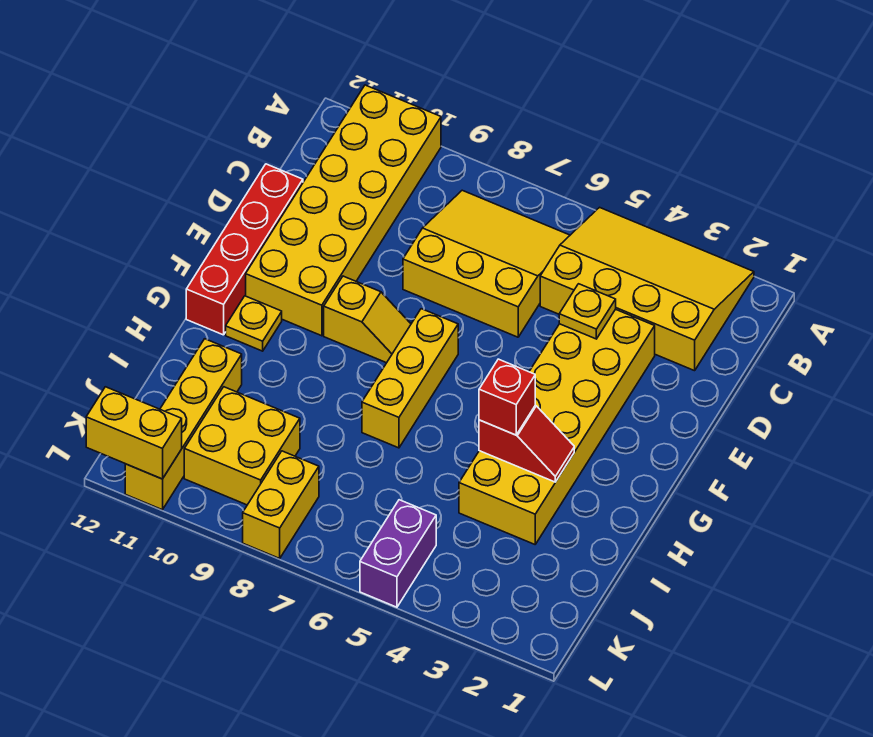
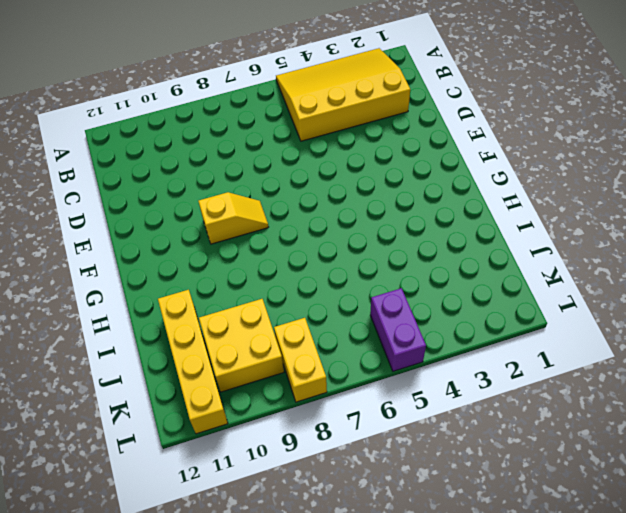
none -> yellow brick A10:F11 level 1
none -> yellow slope B6:D8 level 1 top D
none -> yellow brick D3:I4 level 1

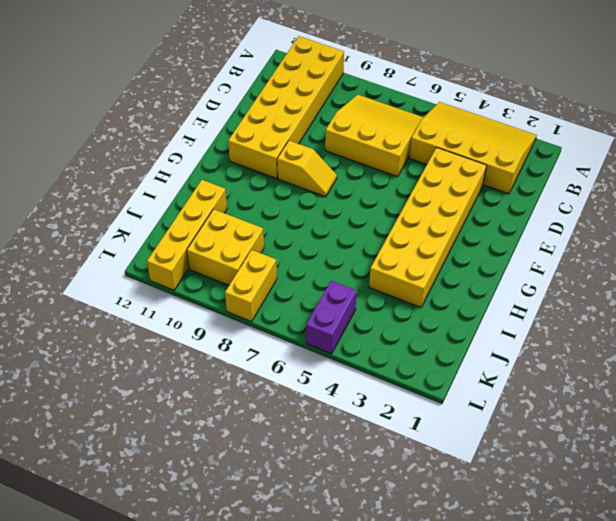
none -> red brick D12:G12 level 1
none -> yellow brick F7:H7 level 1
none -> yellow plate G11 level 1

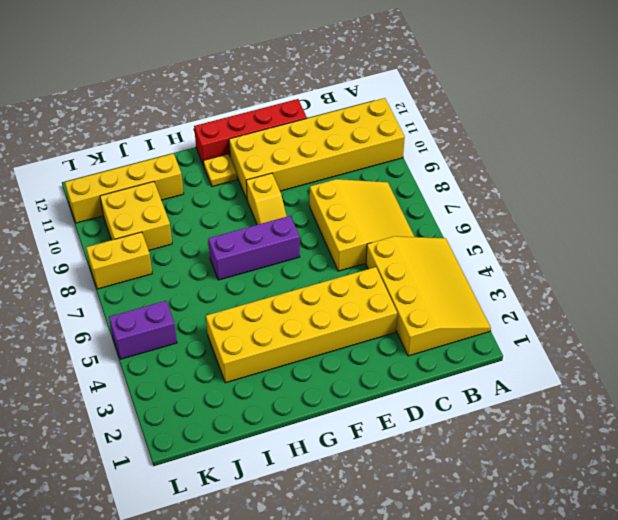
purple brick F7:H7 level 1 -> yellow brick F7:H7 level 1
none -> yellow plate D4 level 2
none -> red slope H3:H4 level 2 top 4
none -> yellow brick L11:L12 level 2

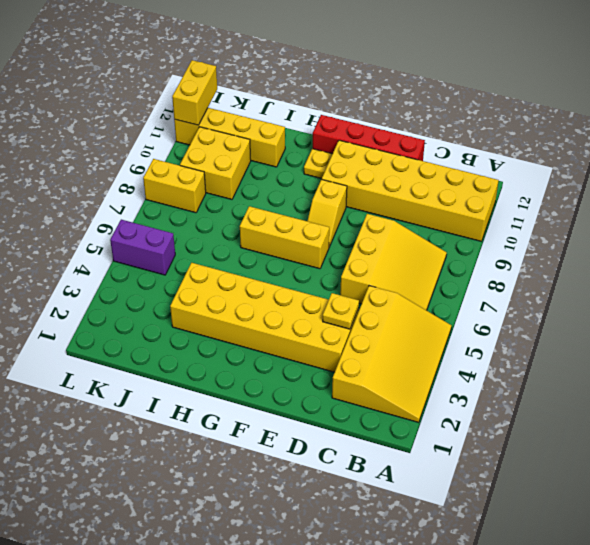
none -> red slope H3:H4 level 2 top 4
none -> red brick H4 level 3

